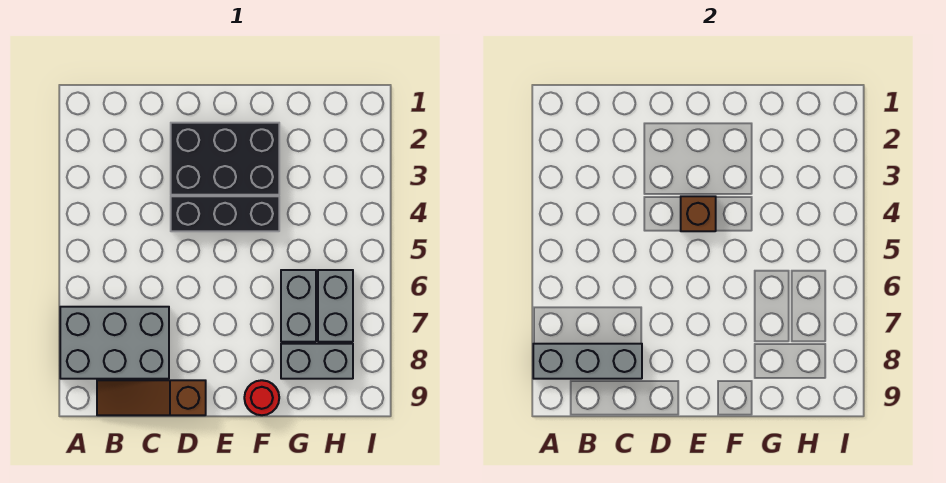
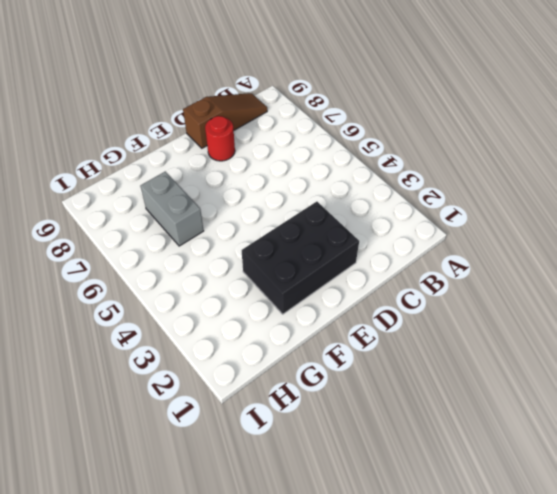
red round brick D8 level 1 -> red round brick F9 level 1
none -> grey brick A7:C8 level 1
none -> black brick D4:F4 level 1

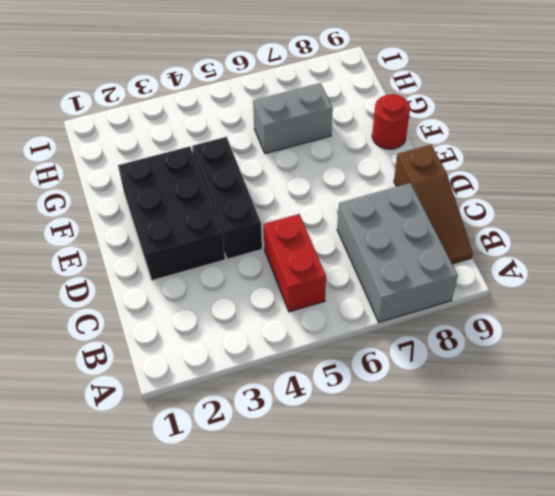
red brick B5:C5 level 1 -> none
none -> grey brick G8:H8 level 1
none -> grey brick H6:H7 level 1

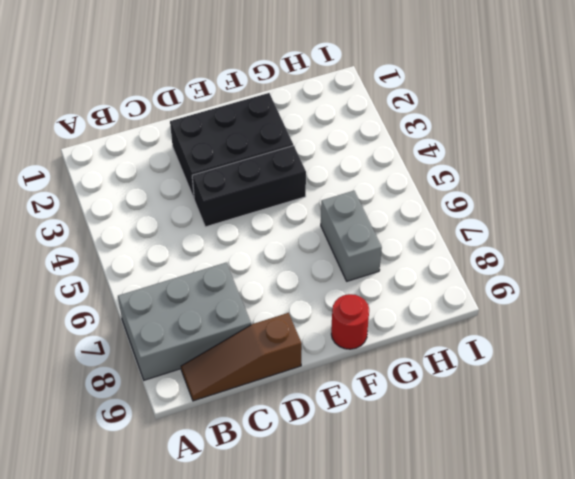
none -> grey brick G8:H8 level 1
none -> grey brick H6:H7 level 1

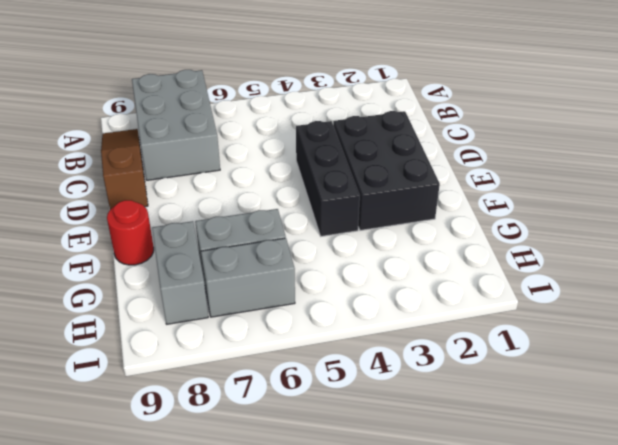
none -> grey brick A8:C8 level 2
none -> brown brick E4 level 2

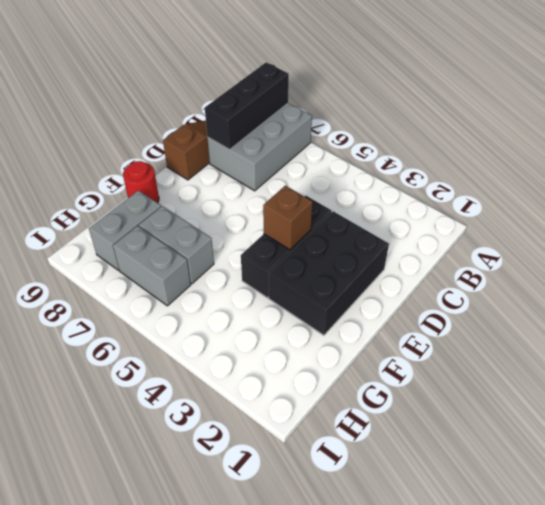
black brick A8:C8 level 2 -> grey brick A8:C8 level 2

